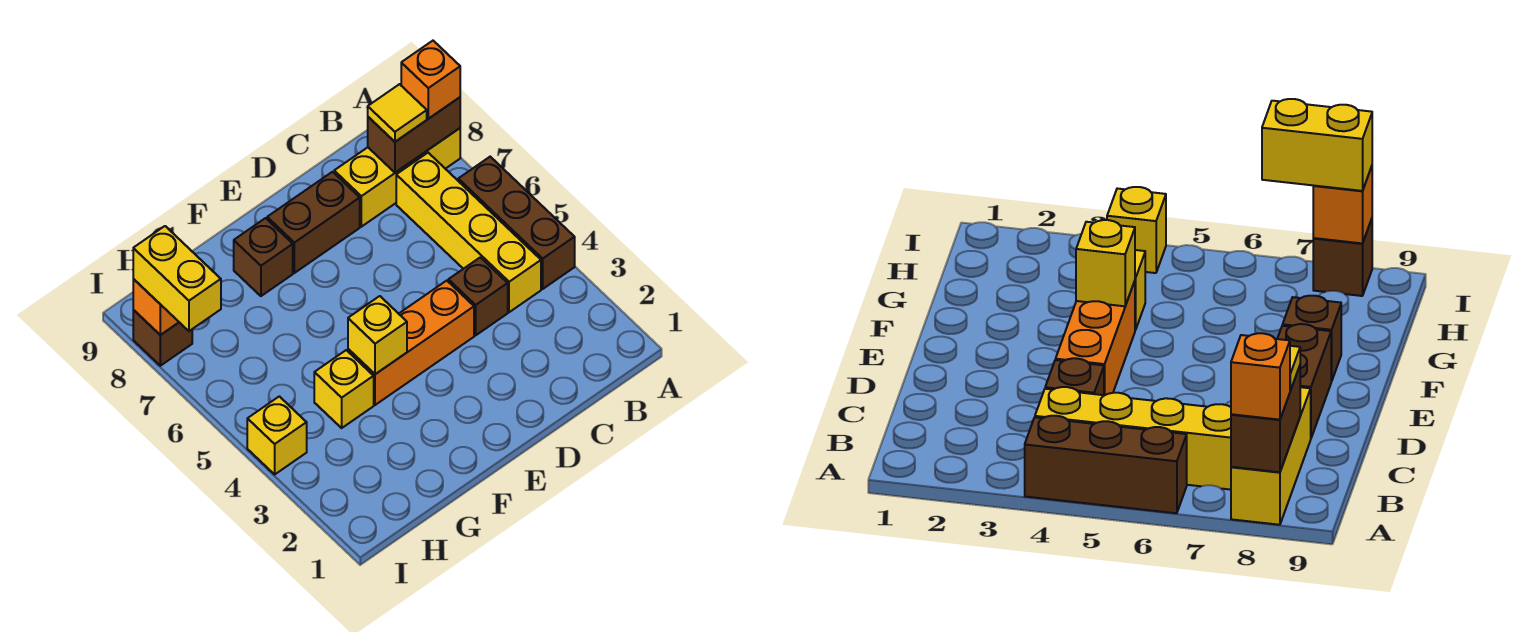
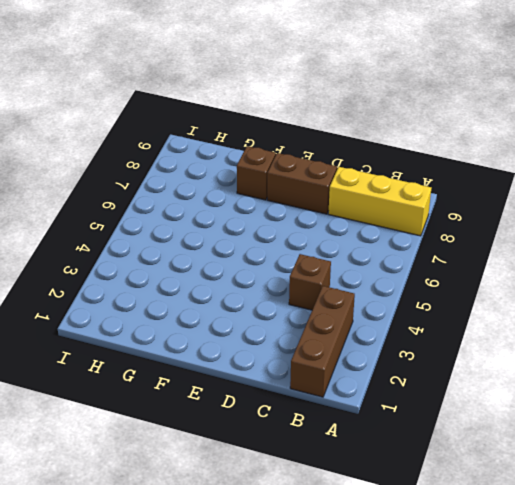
brown brick B1:B3 level 1 -> brown brick A4:A6 level 1
none -> yellow brick B4:B7 level 1
none -> orange brick D4:F4 level 1
none -> yellow brick G4 level 1

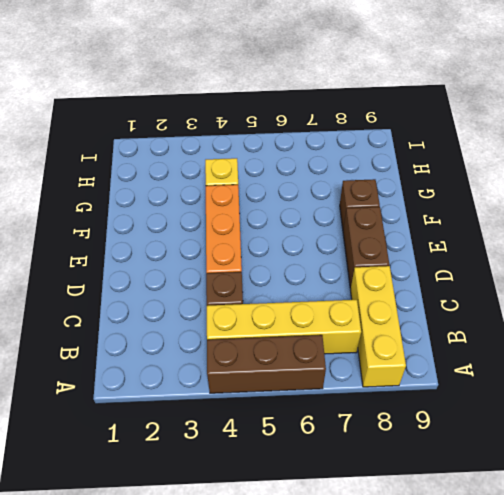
none -> yellow brick I4 level 1
none -> brown brick I8 level 1
none -> brown brick A8:B8 level 2

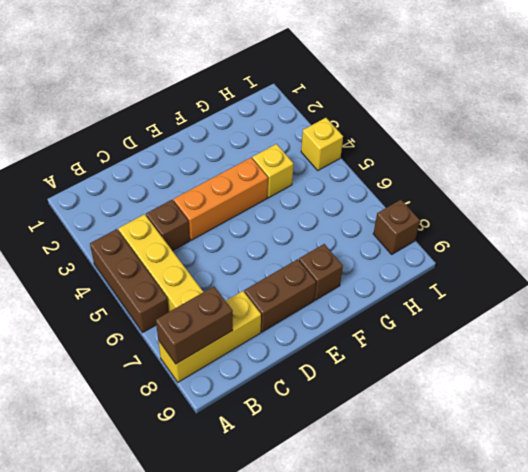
none -> yellow brick F4 level 2
none -> orange brick I8 level 2
none -> orange brick A8 level 3

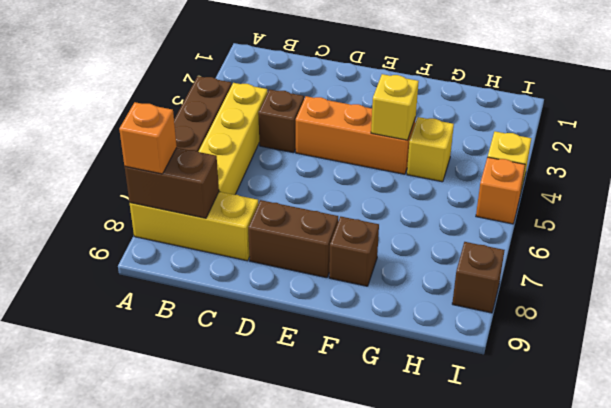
orange brick I5 level 1 -> orange brick I8 level 2
none -> yellow tile B8 level 3
none -> yellow brick I7:I8 level 3

